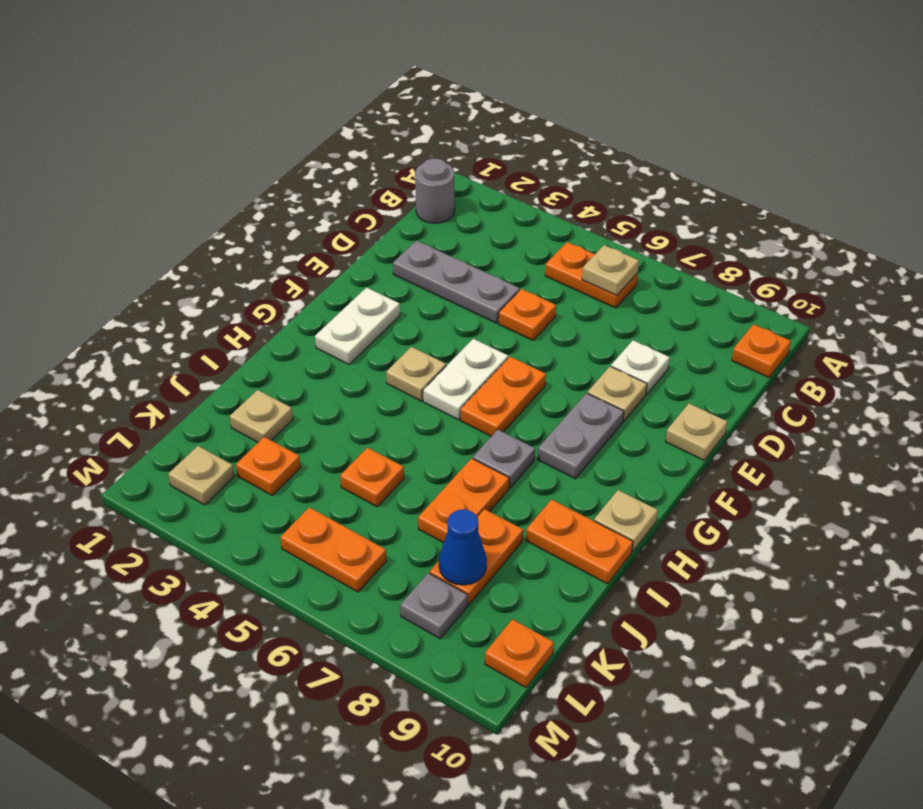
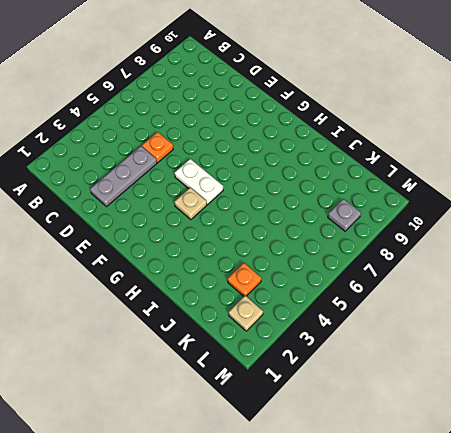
none -> grey round brick B1 level 1
none -> orange plate B5:B6 level 1
none -> orange plate B10 level 1

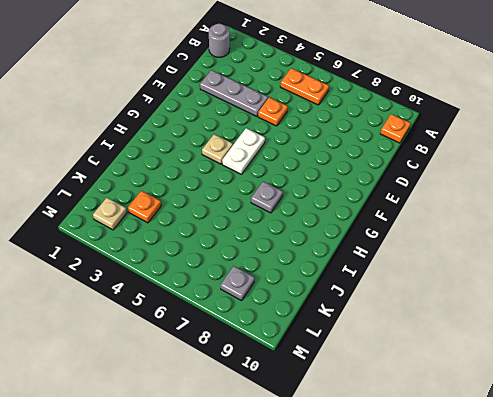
none -> white plate D8 level 1
none -> tan plate E8 level 1
none -> tan plate E10 level 1

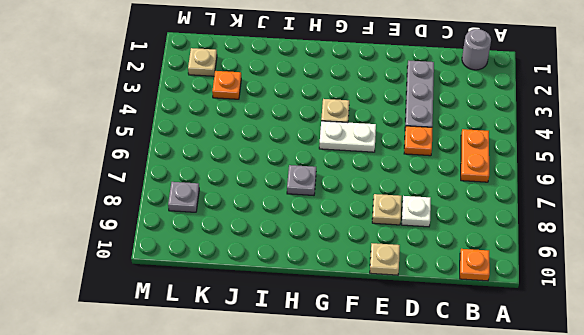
none -> white plate F2:G2 level 1
none -> orange plate F6:G6 level 1
none -> grey plate F8:G8 level 1

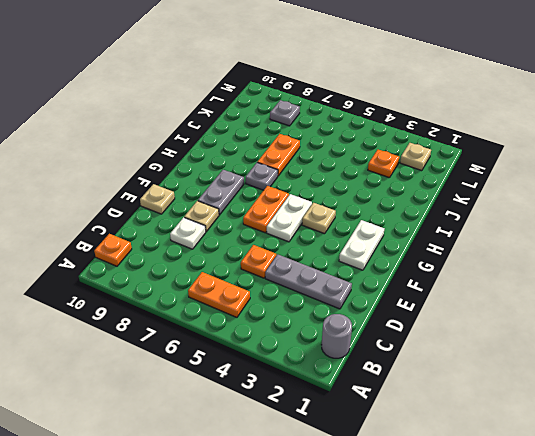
none -> tan plate H10 level 1
none -> orange plate I9:I10 level 1
none -> tan plate J2 level 1

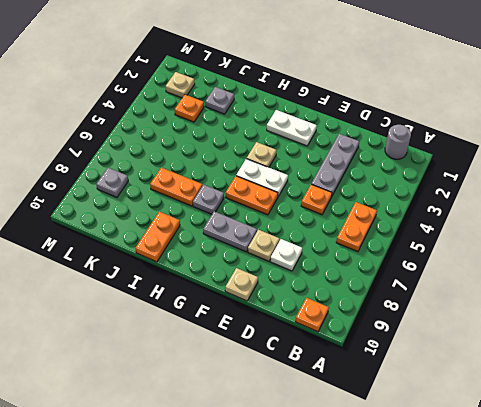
grey plate J2 level 1 -> tan plate J2 level 1
none -> tan plate H10 level 1
none -> orange plate J5 level 1
none -> orange plate J8:K8 level 1

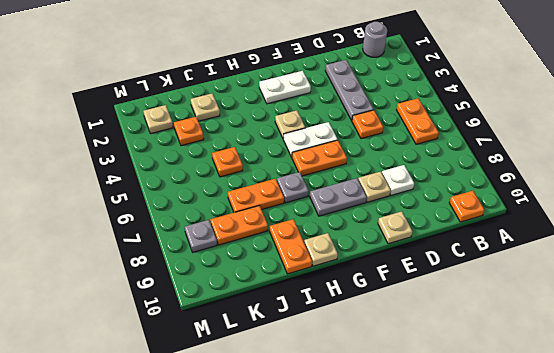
none -> orange plate L5:L6 level 1
none -> orange plate L10 level 1
none -> tan plate B6 level 2

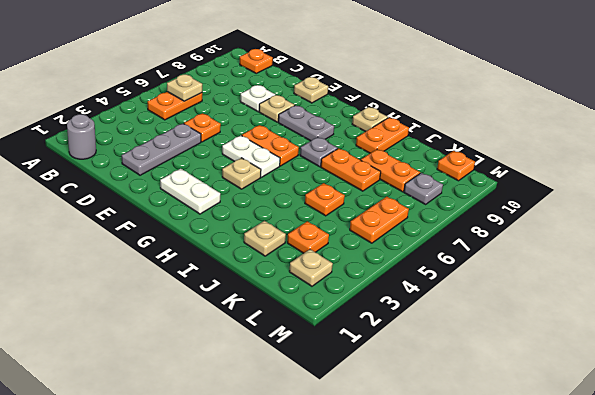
none -> blue cone K8 level 2

